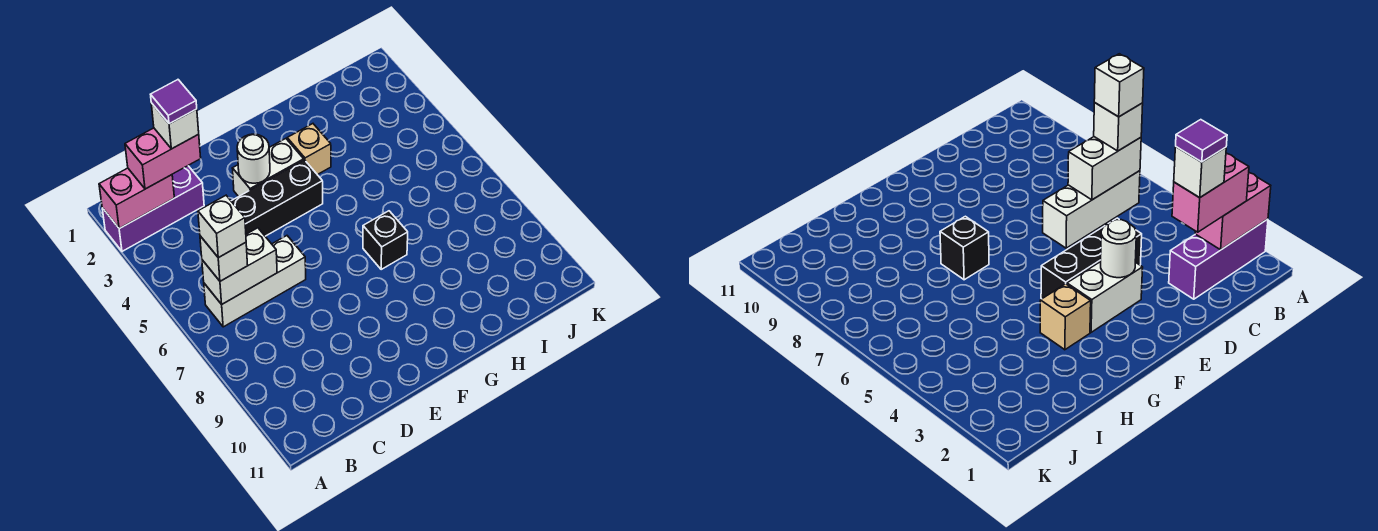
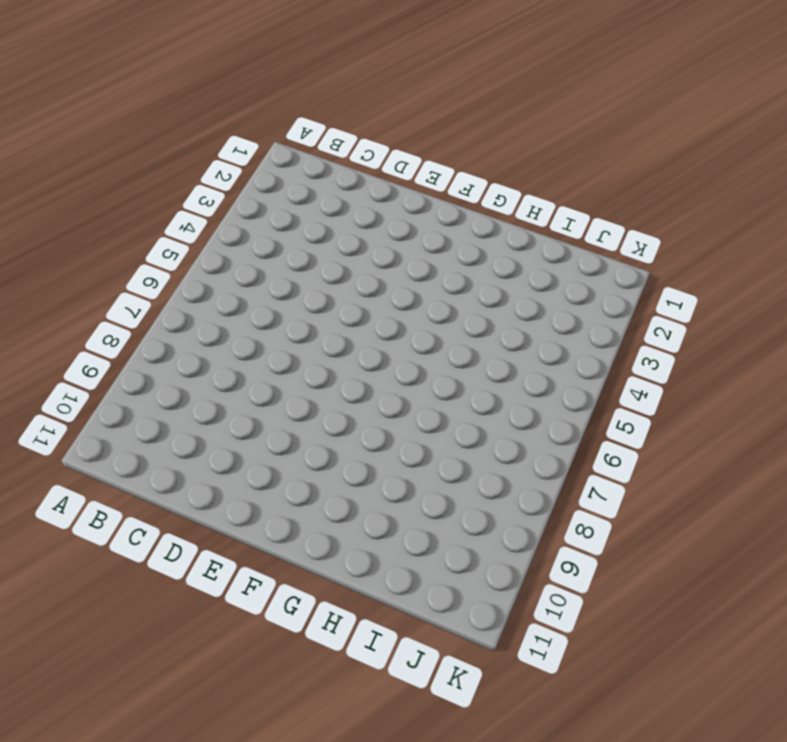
none -> purple brick A2:C2 level 1
none -> white brick B6:D6 level 1
none -> black brick D4:F4 level 1

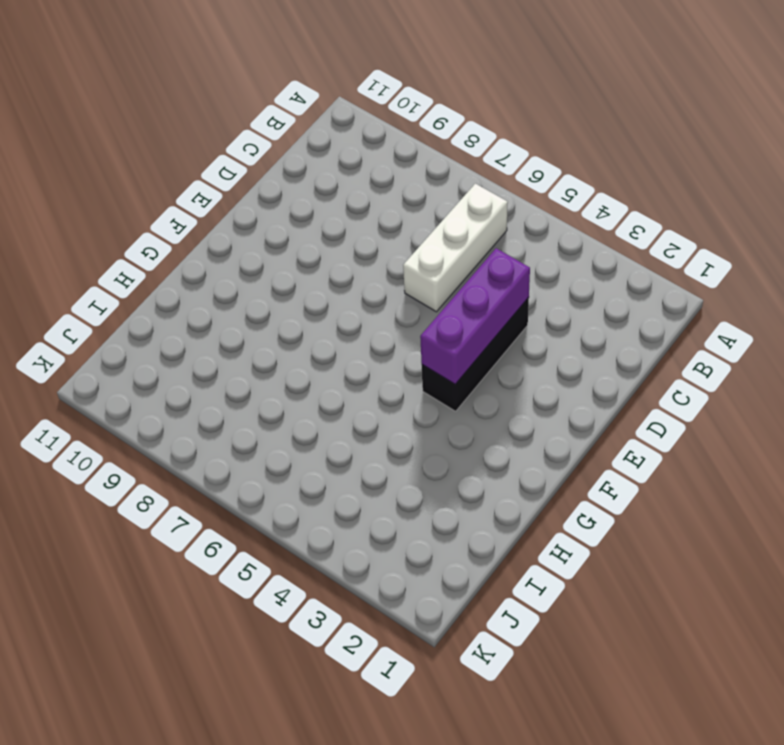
purple brick D4:F4 level 2 -> purple brick A2:C2 level 1
none -> white brick E3:F3 level 1
none -> tan brick G3 level 1
none -> black brick G7 level 1

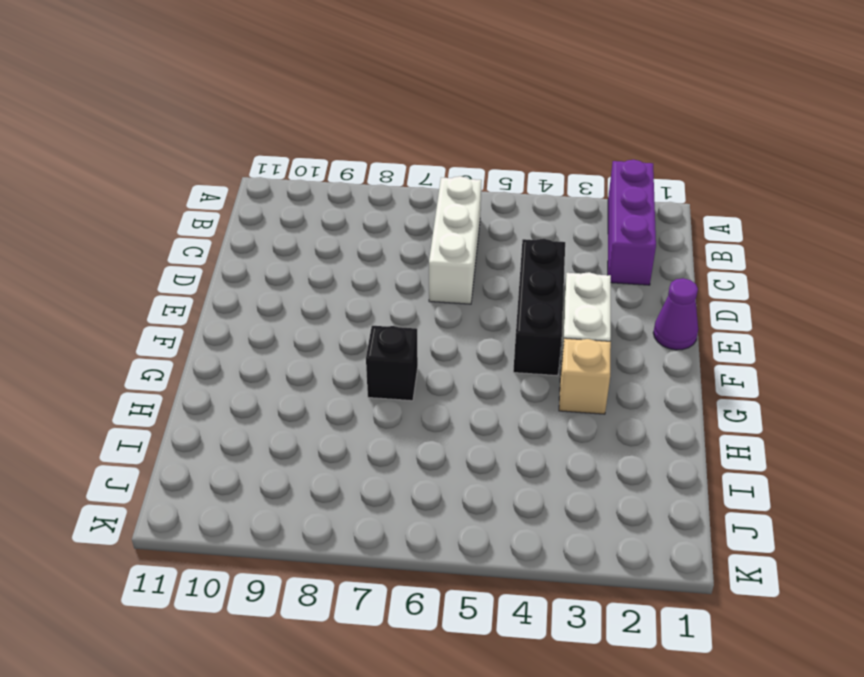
purple cone E1 level 1 -> none
none -> pink brick A2:B2 level 2
none -> white brick B6:C6 level 2
none -> white round brick E3 level 2

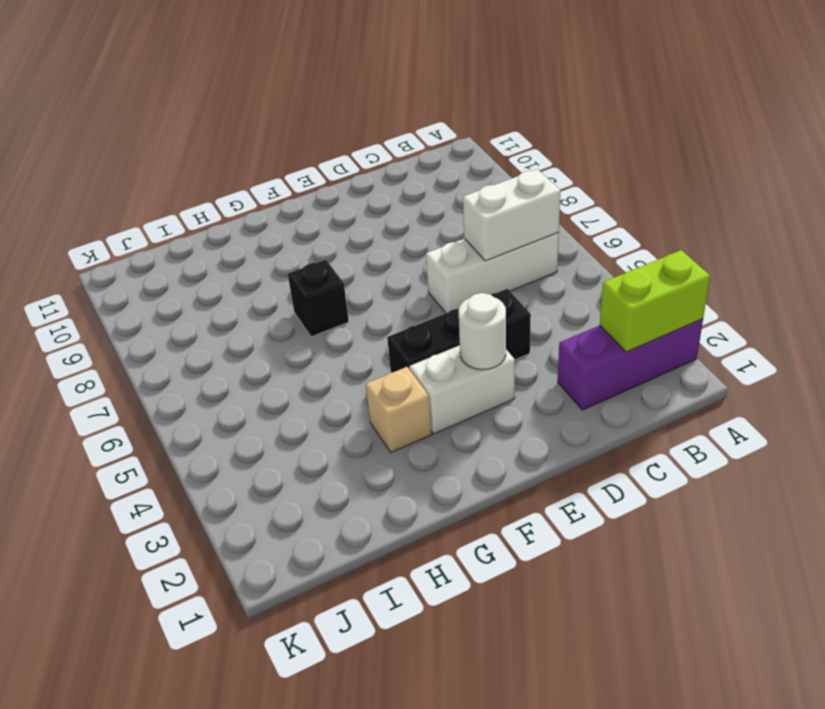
lime brick A2:B2 level 2 -> pink brick A2:B2 level 2
none -> pink brick B2:C2 level 3
none -> white brick B6 level 3
none -> white brick B6 level 4

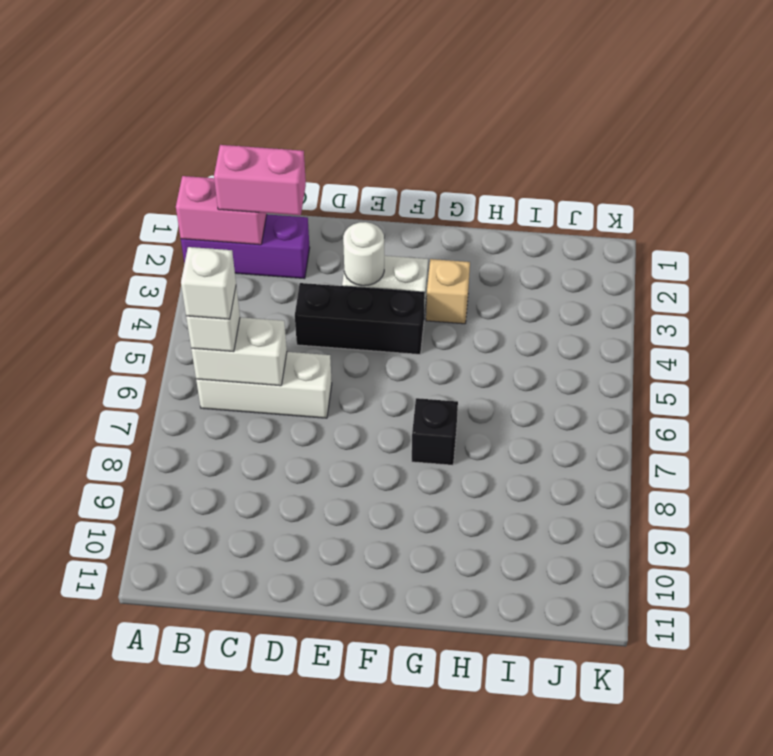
none -> white brick C2 level 4
none -> purple tile C2 level 5

